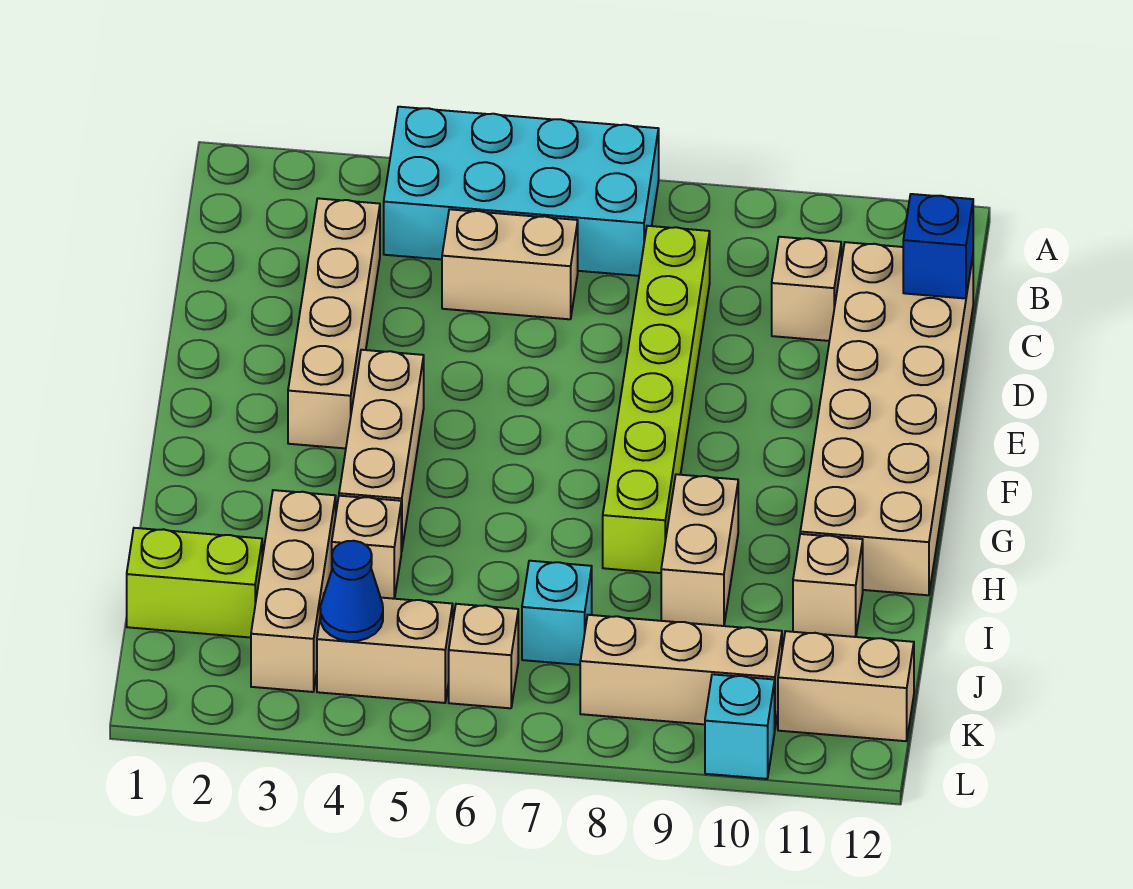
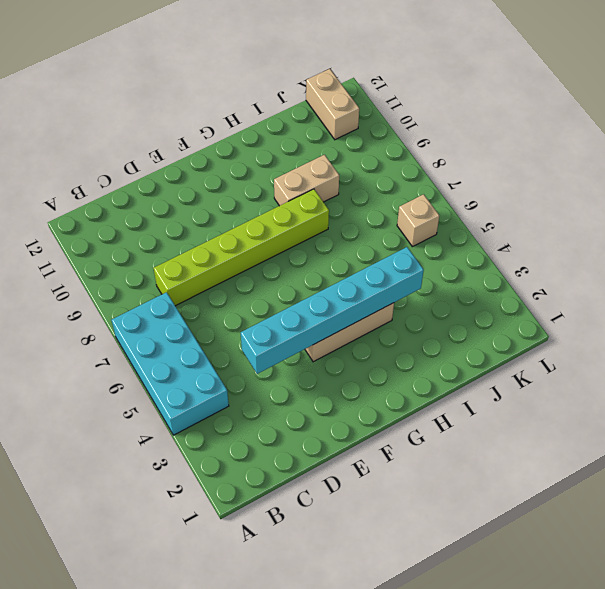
cyan brick D4:I4 level 2 -> none
none -> tan brick C3:F3 level 1
none -> tan brick C5:C6 level 1
none -> tan brick C10 level 1

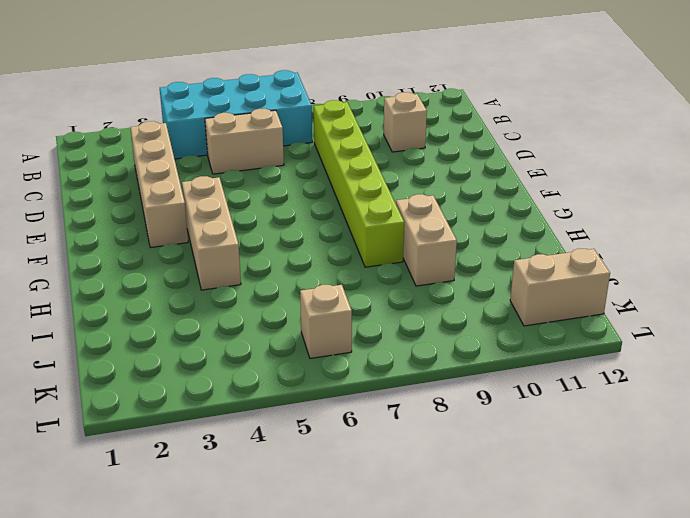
none -> tan brick C11:H12 level 1
none -> tan brick I3:K3 level 1
none -> tan brick I4 level 1

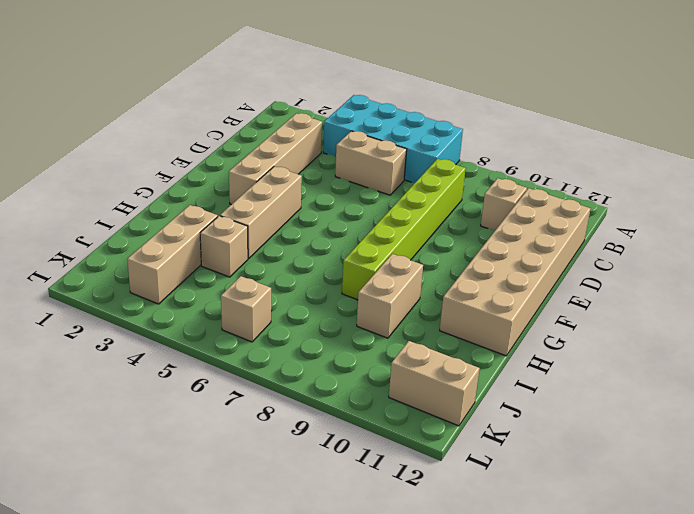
none -> tan brick I11 level 1
none -> lime brick J1:J2 level 1
none -> cyan brick J7 level 1

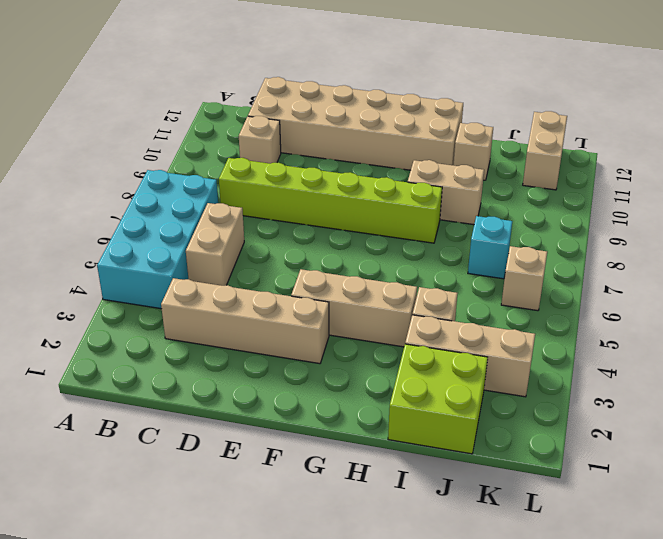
lime brick I1:J2 level 1 -> lime brick J1:J2 level 1
none -> tan brick K4:K5 level 1
none -> tan brick K8:K10 level 1
none -> cyan brick L10 level 1

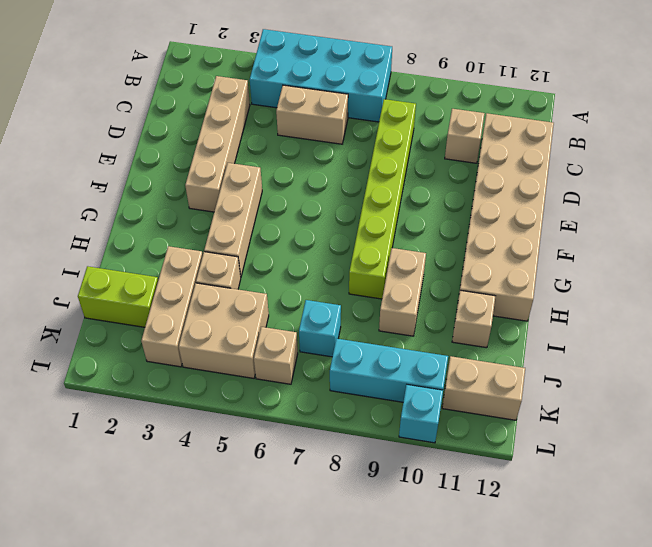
tan brick J4:K5 level 1 -> tan brick K4:K5 level 1
cyan brick K8:K10 level 1 -> tan brick K8:K10 level 1
none -> blue brick C12 level 2
none -> blue cone K4 level 2

